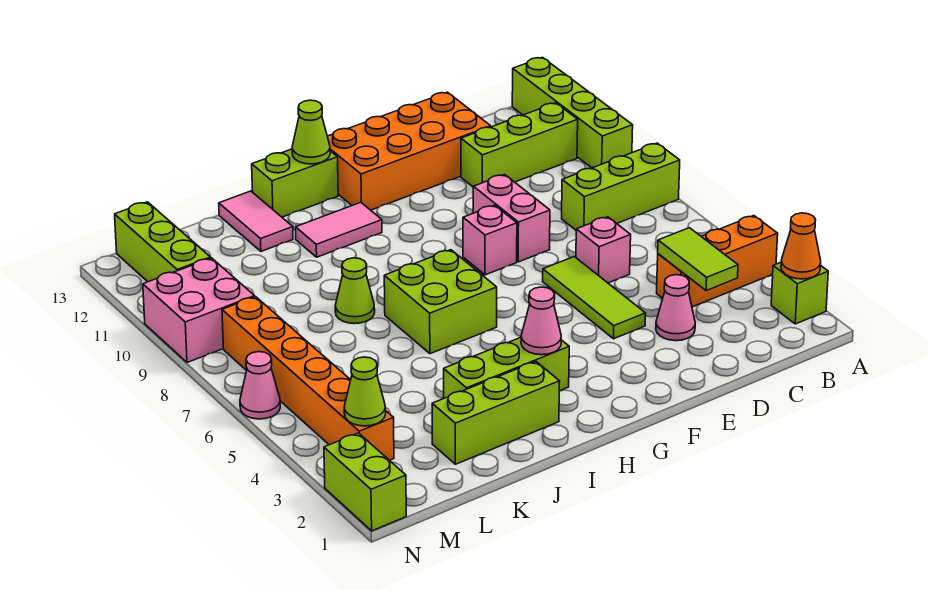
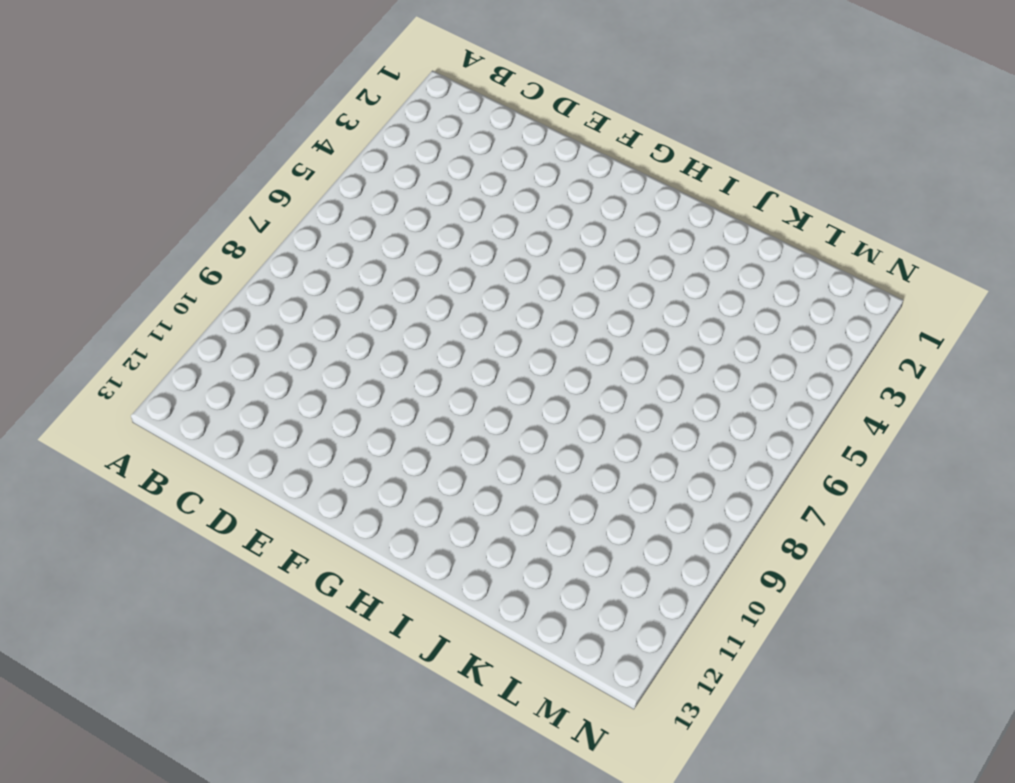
none -> lime brick A2 level 1
none -> orange brick A4:C4 level 1
none -> lime brick A8:C8 level 1

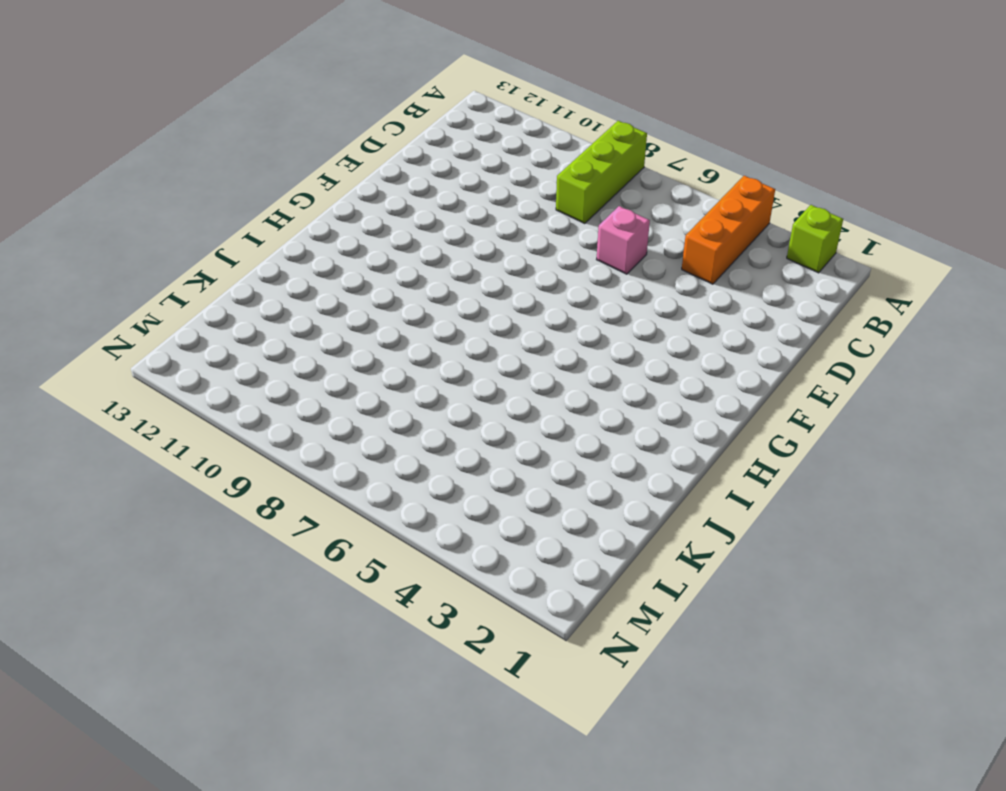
none -> lime brick A10:A13 level 1
none -> lime brick B11:D11 level 1
none -> pink cone D3 level 1

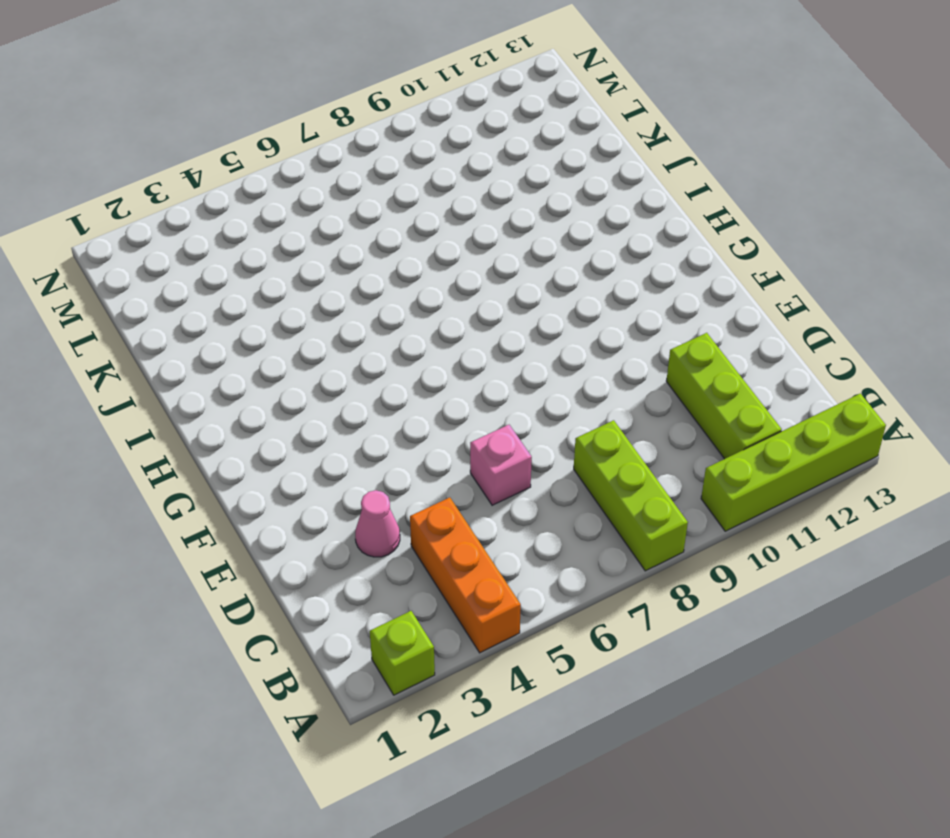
none -> orange brick D12:G13 level 1
none -> lime tile E4:E6 level 1
none -> pink brick E8:E9 level 1

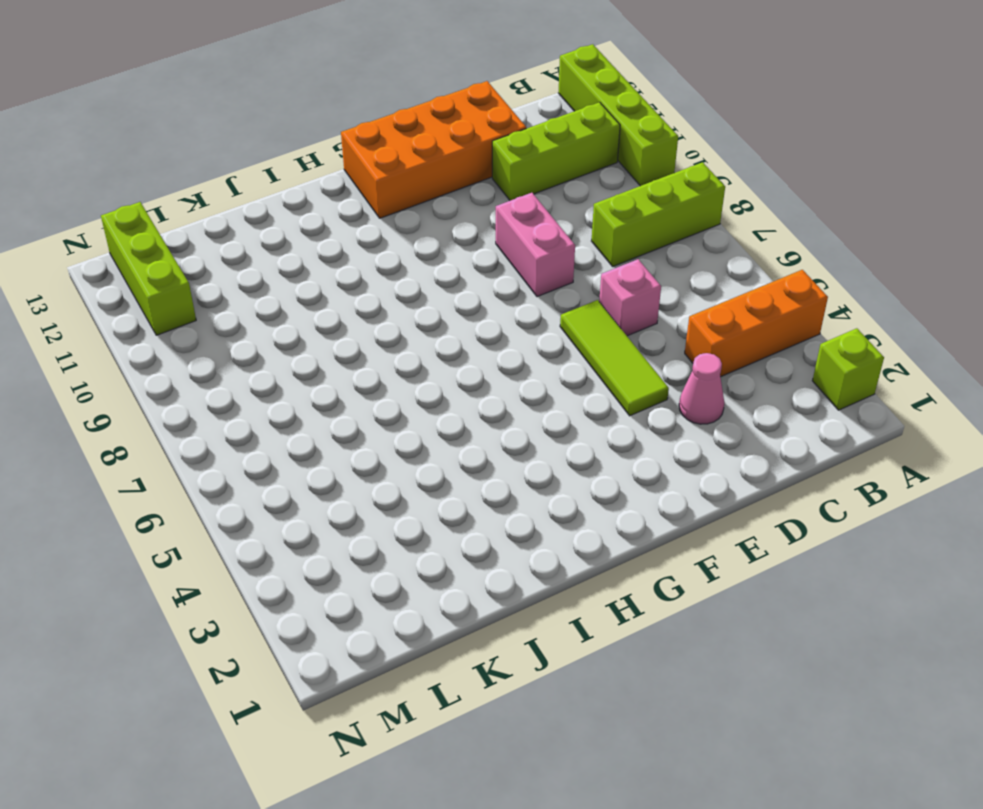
none -> pink brick F8 level 1
none -> lime brick H3:J3 level 1
none -> lime brick H6:I7 level 1

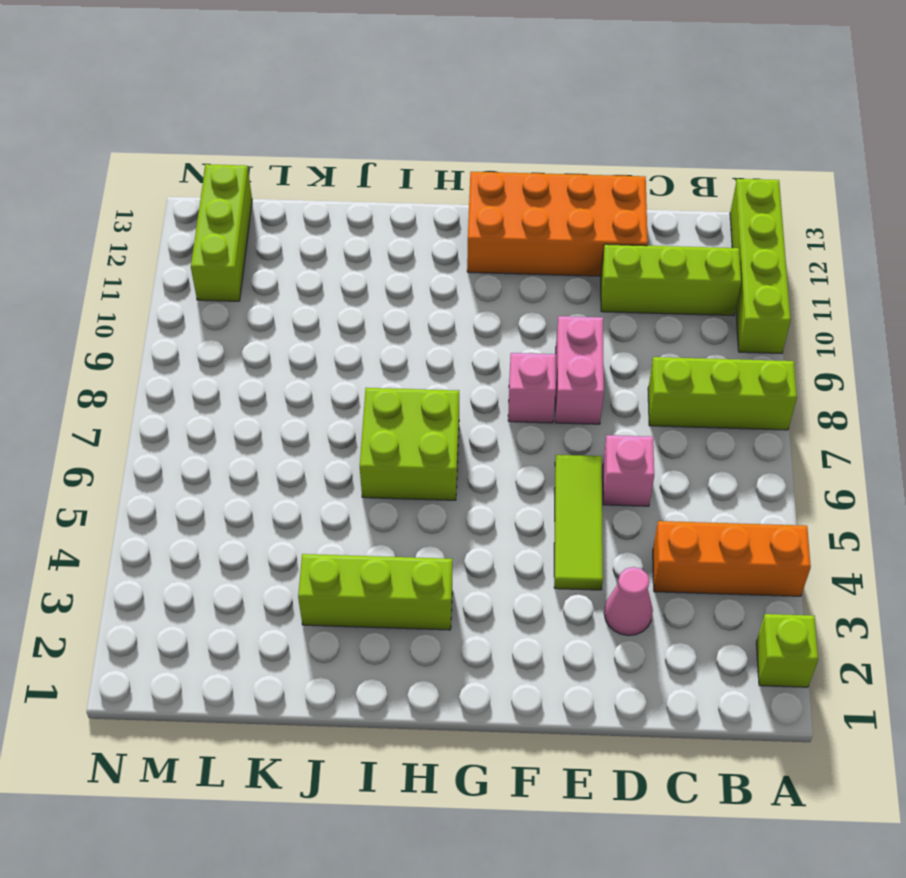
none -> pink tile H11:I11 level 1
none -> lime brick H13:I13 level 1
none -> lime brick I2:K2 level 1

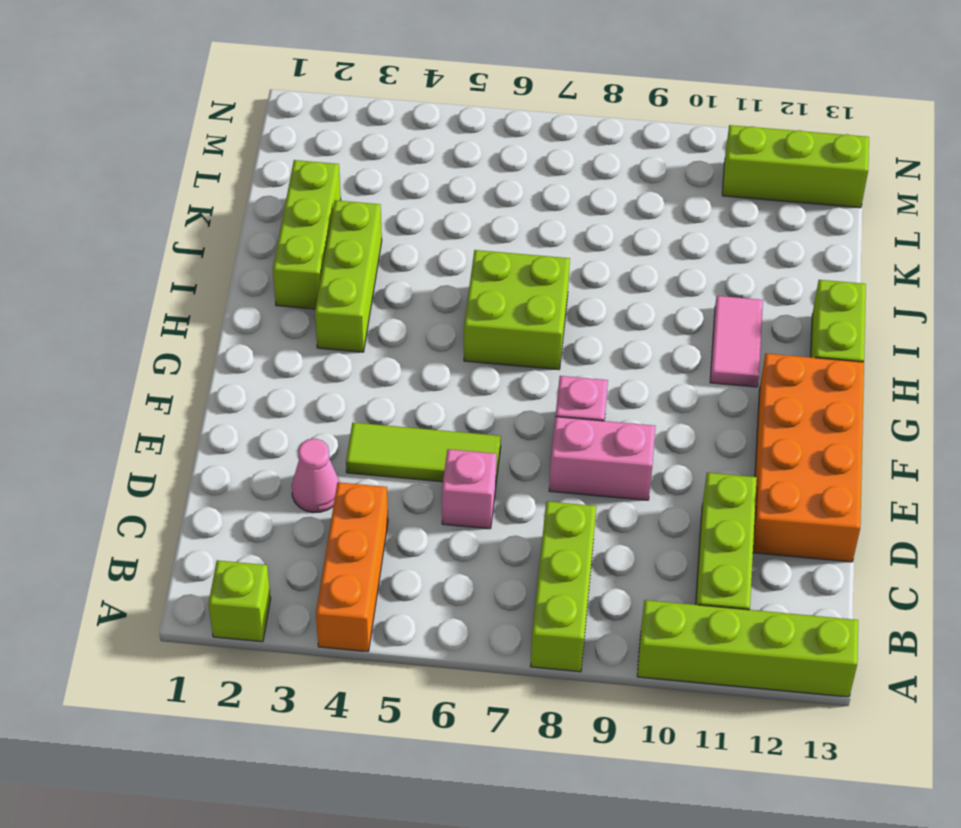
none -> lime cone J8 level 1
none -> pink tile J12:J13 level 1
none -> orange brick M3:M8 level 1

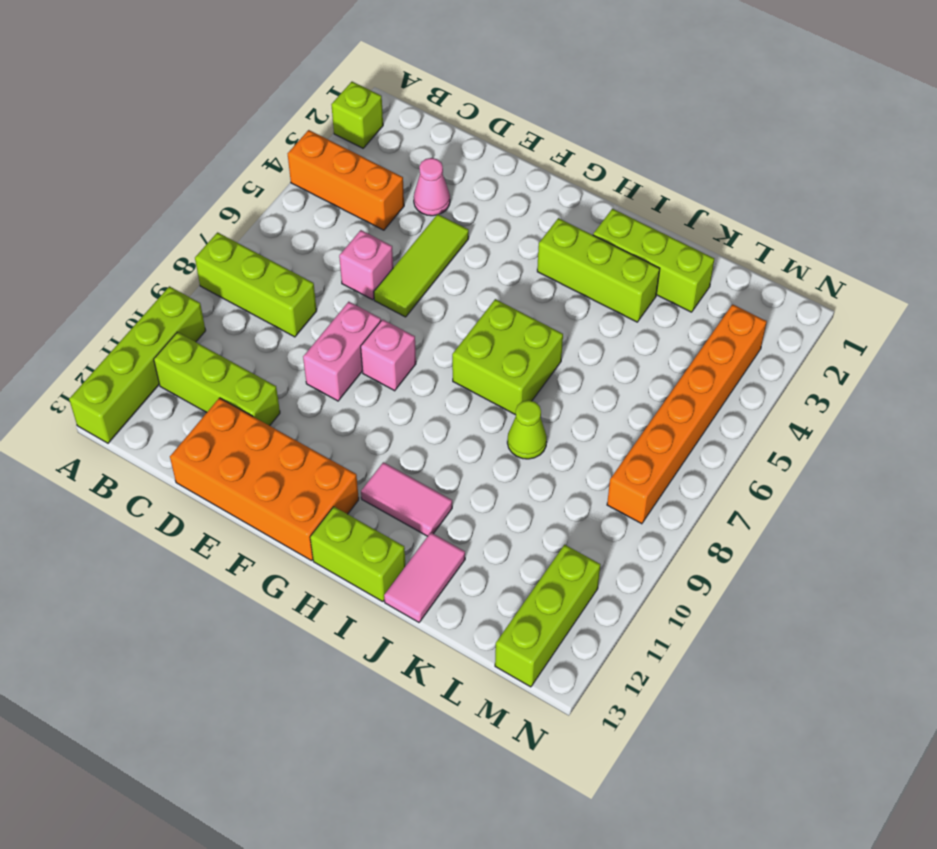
none -> pink brick M9:N10 level 1
none -> lime brick N1:N2 level 1
none -> pink cone N6 level 1

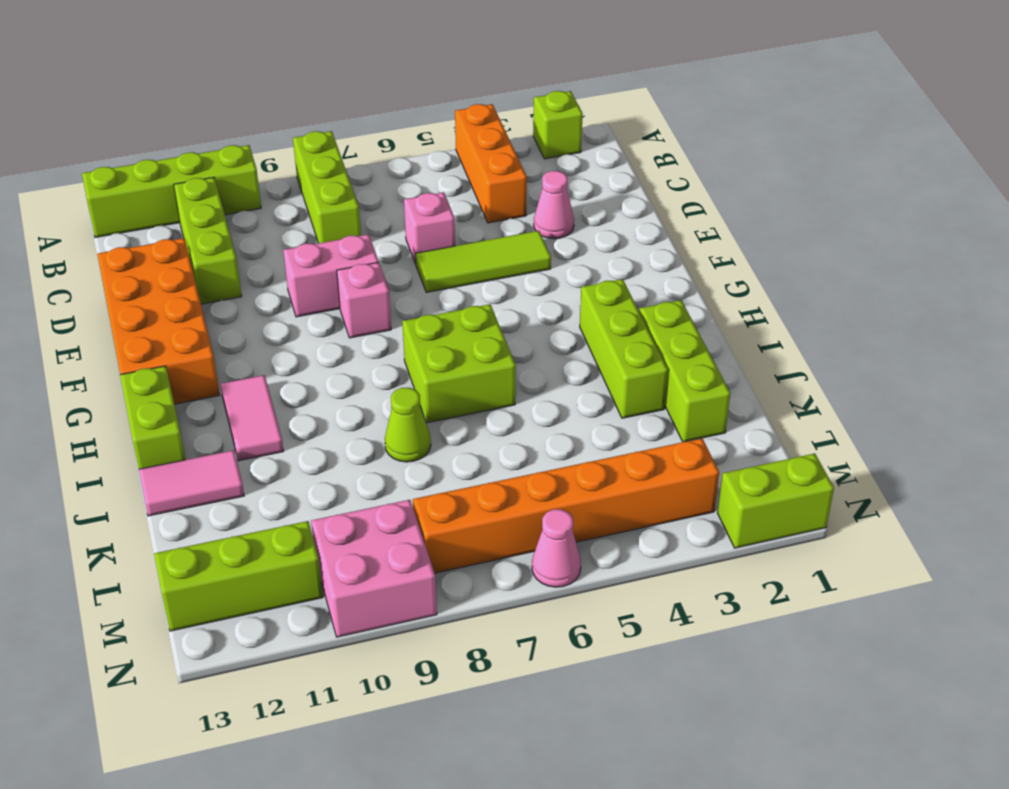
none -> orange cone A2 level 2
none -> lime tile C3:C4 level 2
none -> pink cone H3 level 2

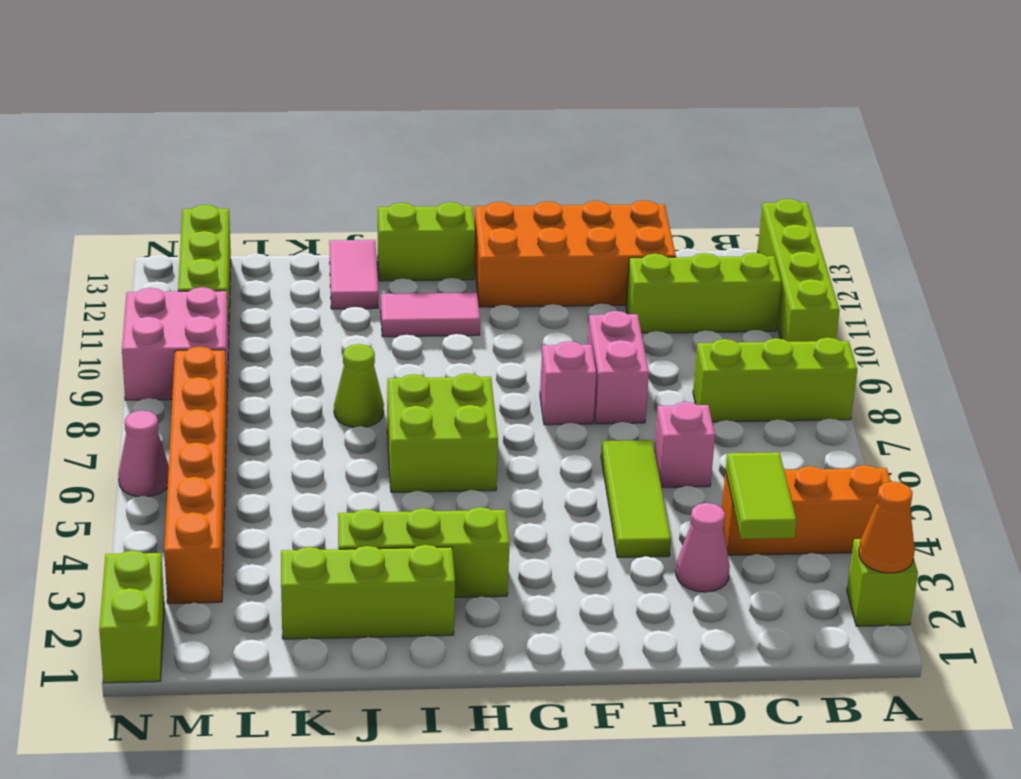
none -> pink cone H3 level 2
none -> lime cone H13 level 2
none -> lime cone M3 level 2

